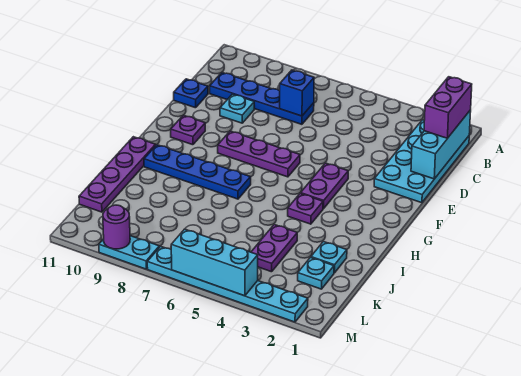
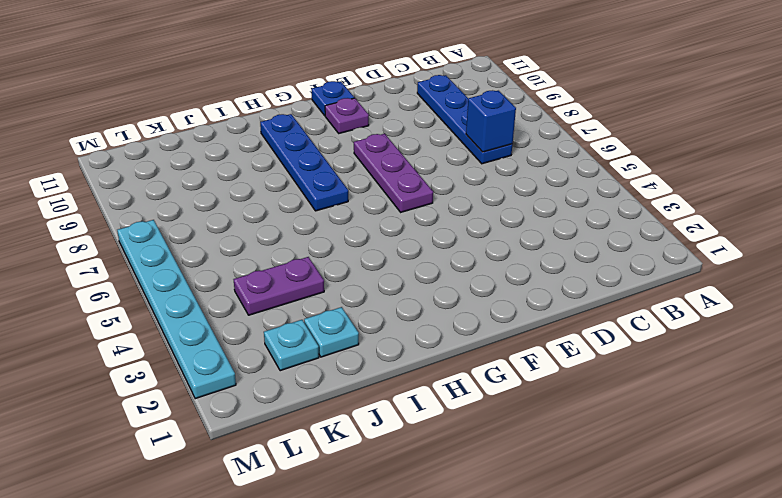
blue plate F11 level 1 -> blue plate D11 level 1
none -> cyan plate B1:E2 level 1
none -> cyan plate D9 level 1
none -> purple plate F4:G4 level 1

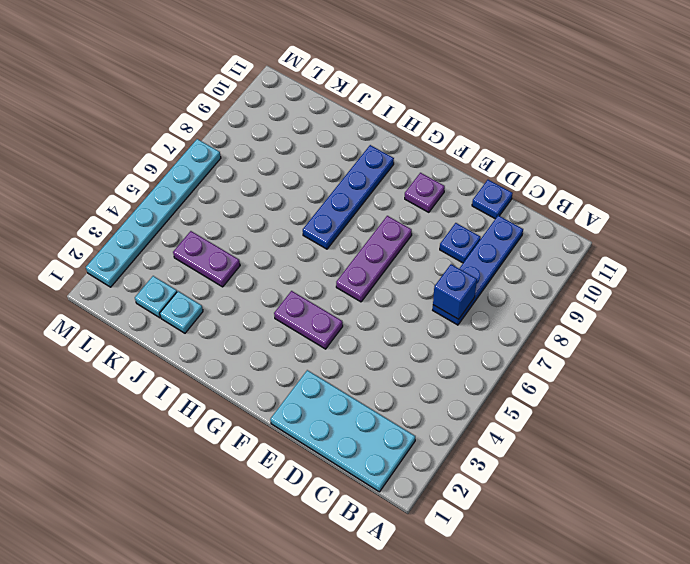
blue plate D9 level 1 -> cyan plate D9 level 1
none -> purple plate H4 level 1
none -> purple plate H11:K11 level 1
none -> cyan plate M8:M9 level 1

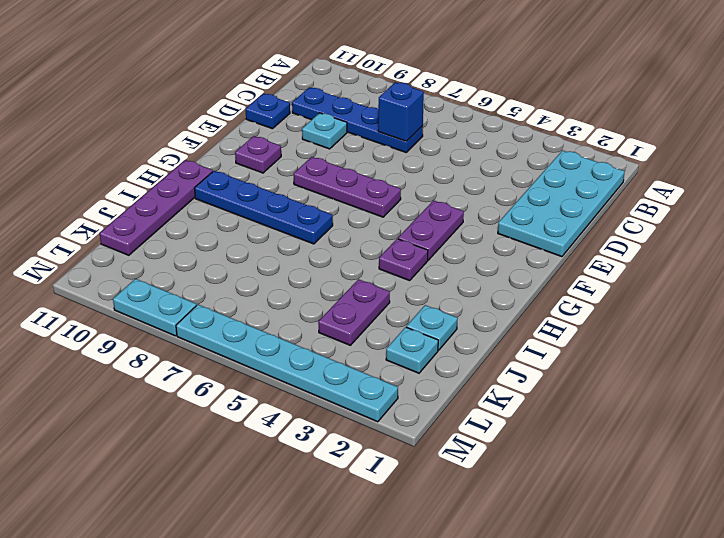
none -> cyan brick B1:D1 level 2
none -> cyan brick M4:M6 level 2
none -> purple round brick M9 level 2

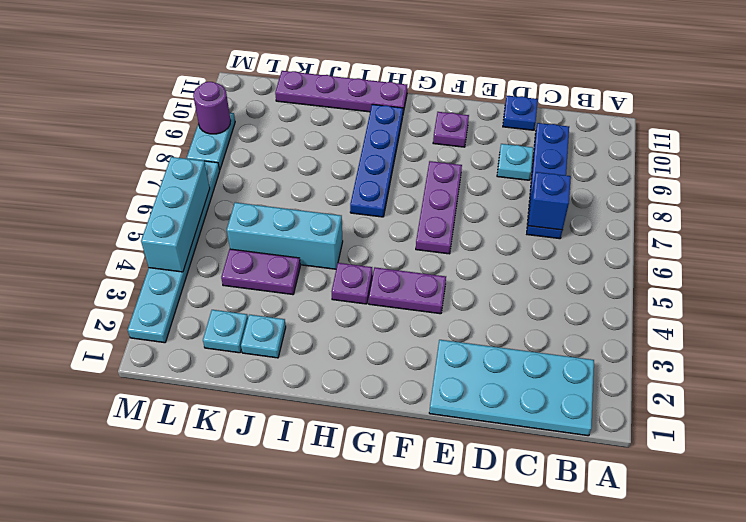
cyan brick I5:K5 level 1 -> cyan brick B1:D1 level 2
none -> purple brick B1:C1 level 3

